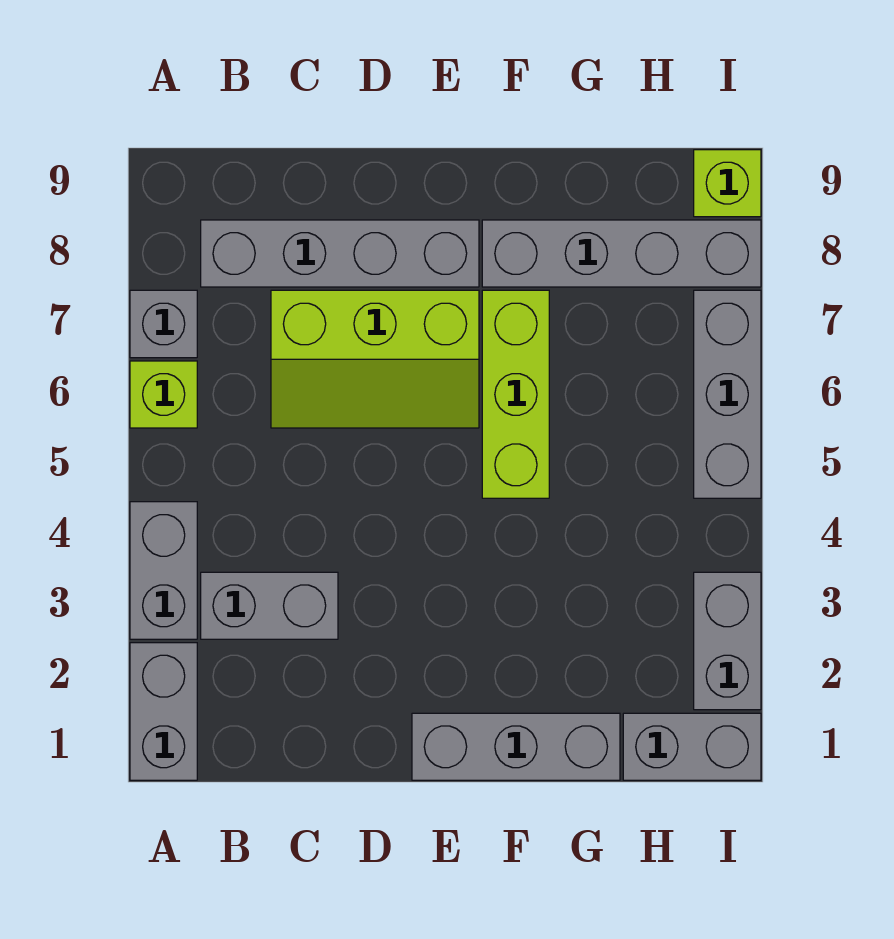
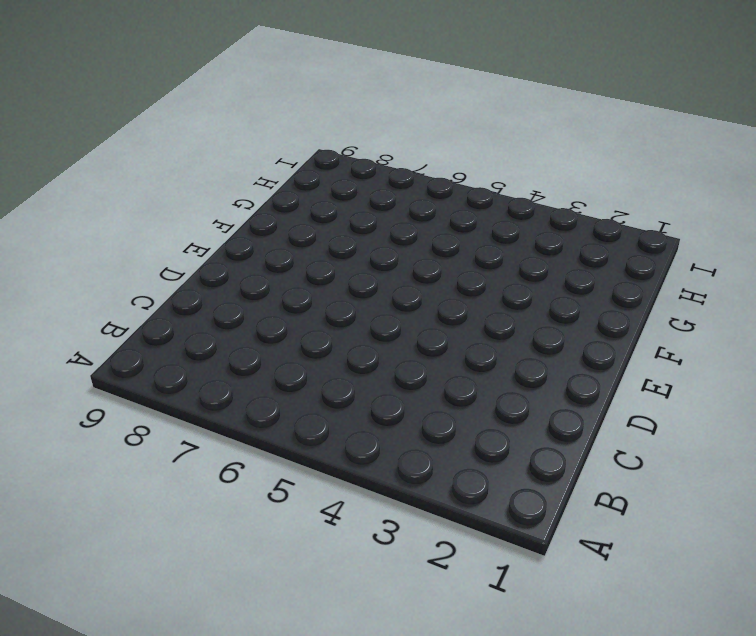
none -> grey brick A1:A2 level 1
none -> grey brick A3:A4 level 1
none -> lime brick A6 level 1

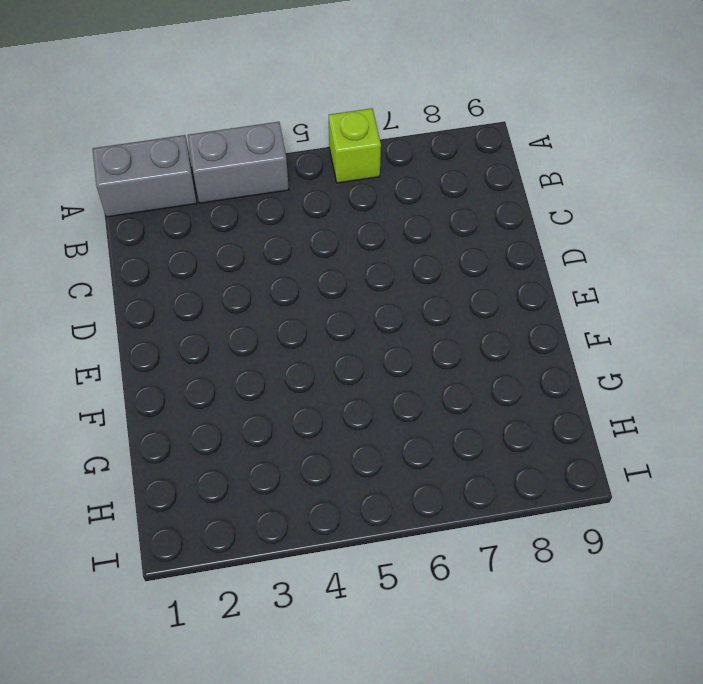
none -> grey brick A7 level 1
none -> grey brick B3:C3 level 1
none -> grey brick B8:E8 level 1

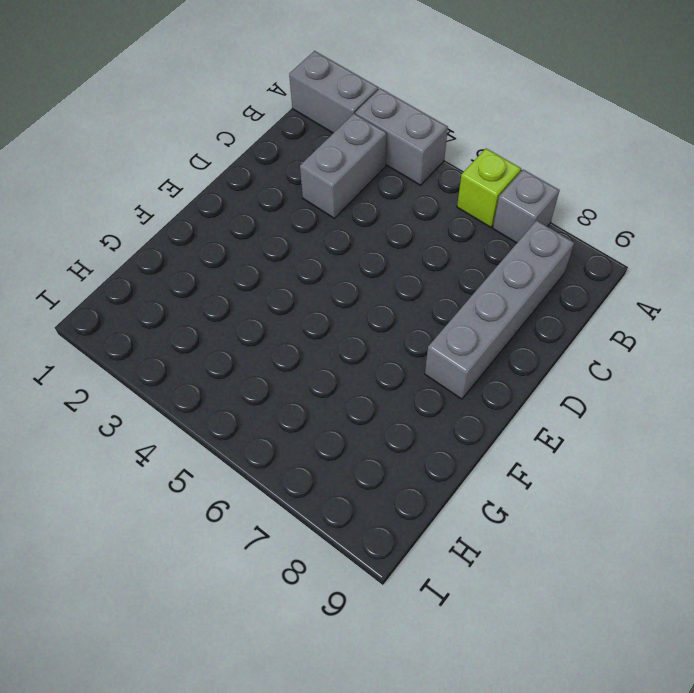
none -> lime slope C6:E7 level 1 top 7
none -> grey brick E1:G1 level 1
none -> lime brick F5:F7 level 1

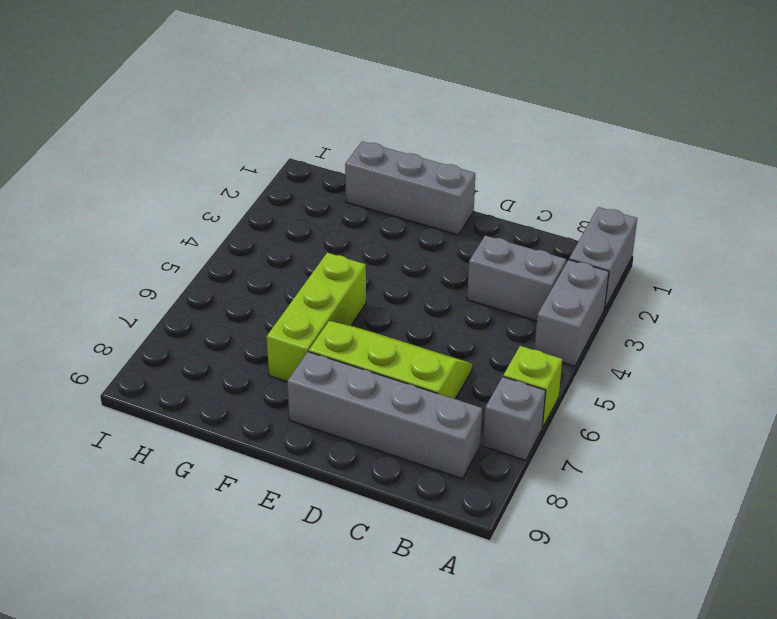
none -> grey brick F8:I8 level 1
none -> grey brick H1:I1 level 1
none -> grey brick I2:I3 level 1

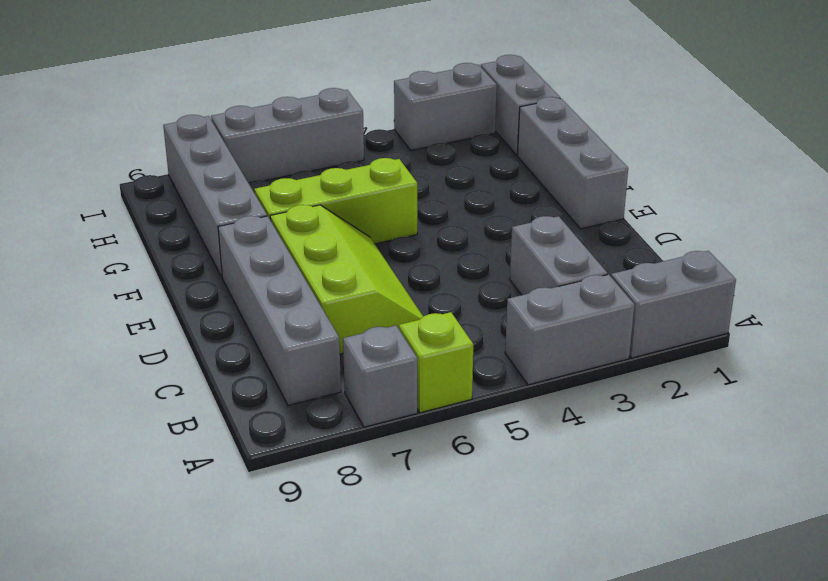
none -> lime brick I9 level 1

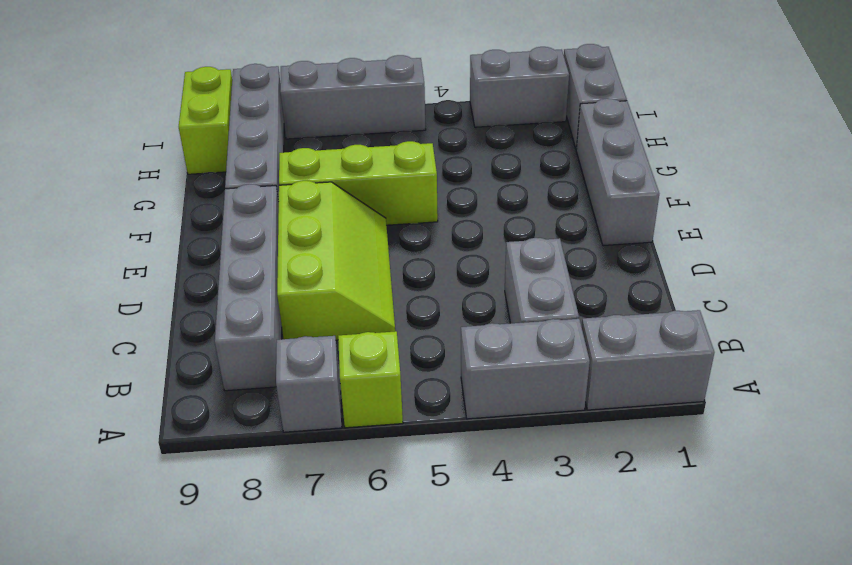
lime brick H9:I9 level 1 -> lime brick I9 level 1

